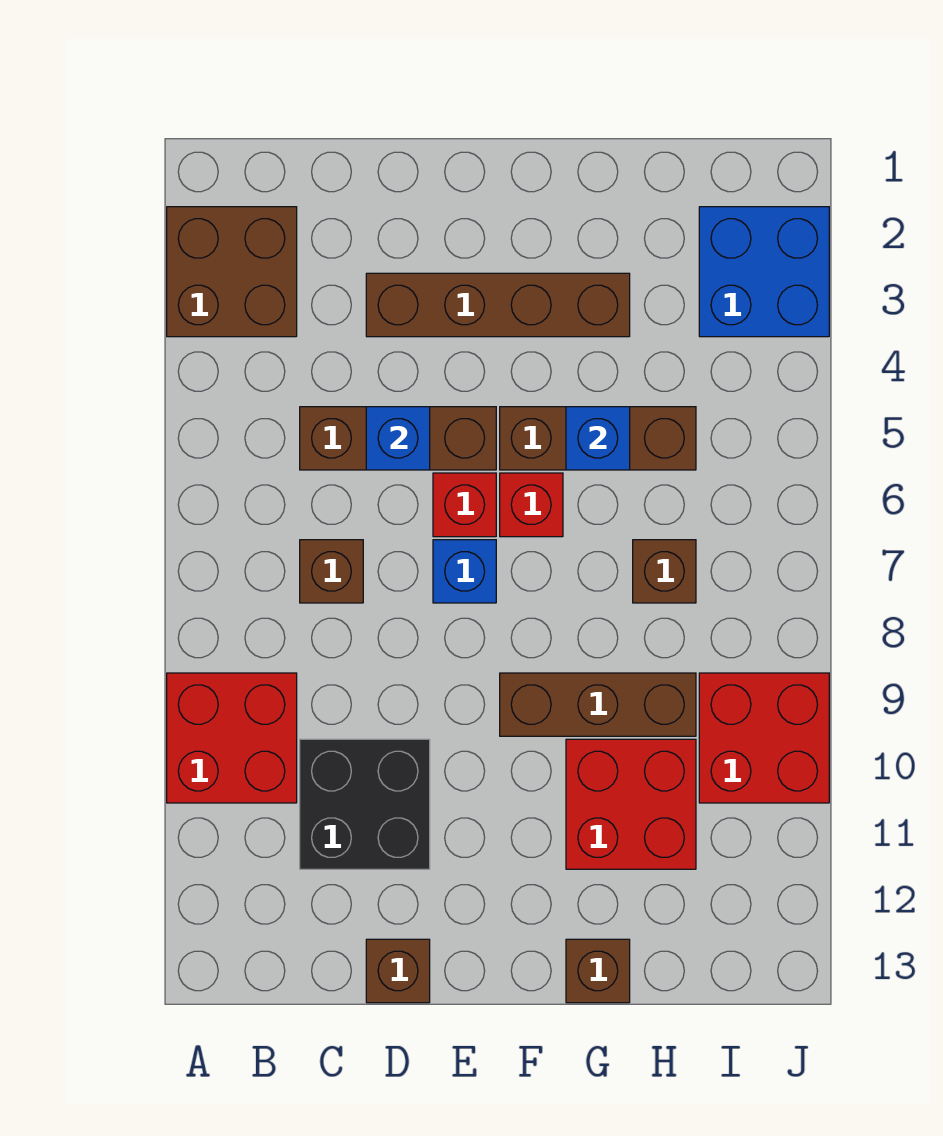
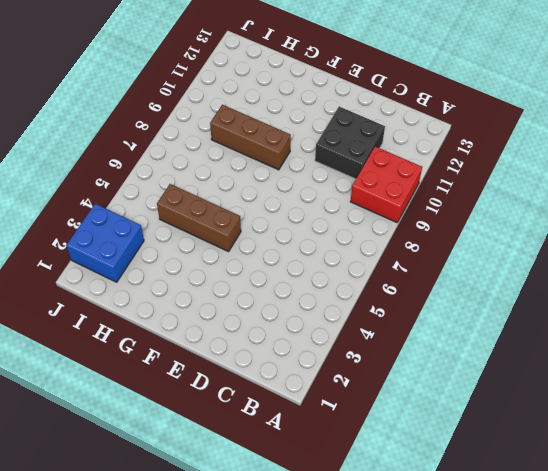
none -> brown brick A2:B3 level 1
none -> brown brick C5:E5 level 1
none -> brown brick C7 level 1

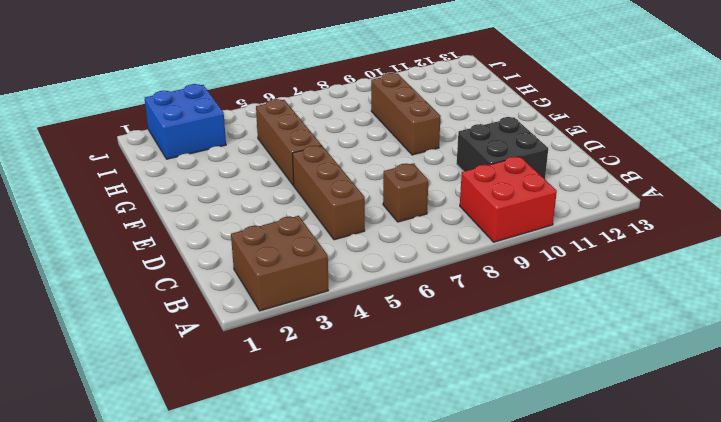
none -> brown brick D3:G3 level 1
none -> brown brick D13 level 1
none -> red brick E6 level 1

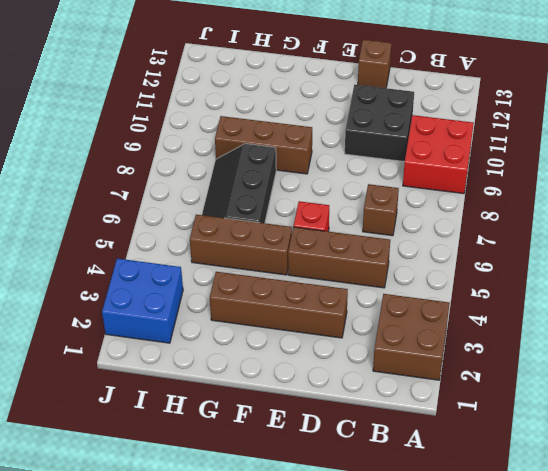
black slope G6:H8 level 1 top G -> brown brick H7 level 1
none -> blue brick E7 level 1
none -> red brick F6 level 1
none -> red brick G10:H11 level 1

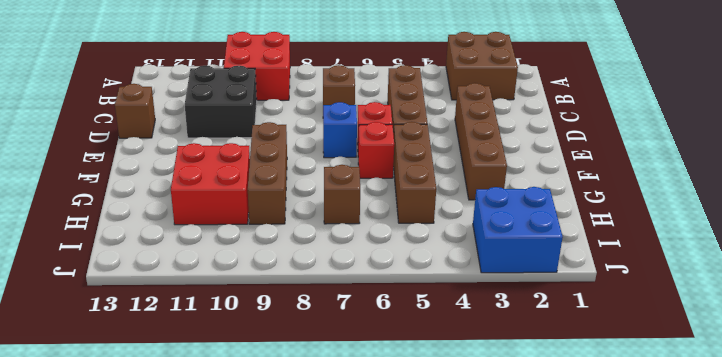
none -> brown brick G13 level 1
none -> red brick I9:J10 level 1
none -> blue brick D5 level 2

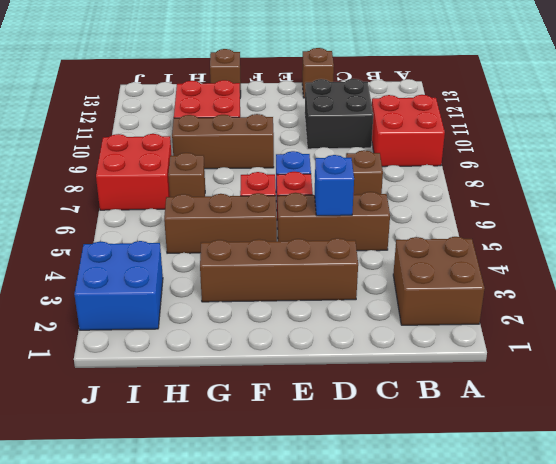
red brick I7:J8 level 1 -> red brick I9:J10 level 1
none -> blue brick G5 level 2

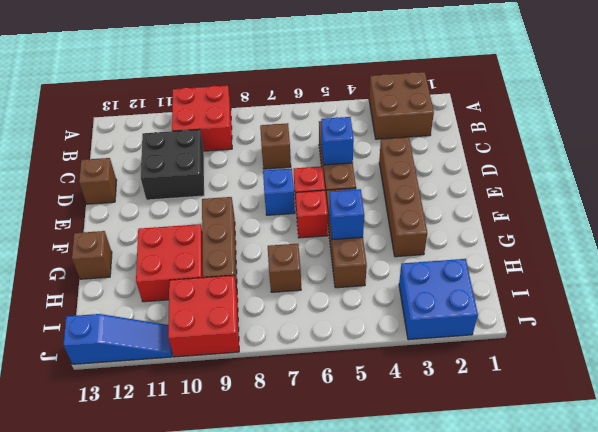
blue slope J11:J13 level 1 top 13 -> none

